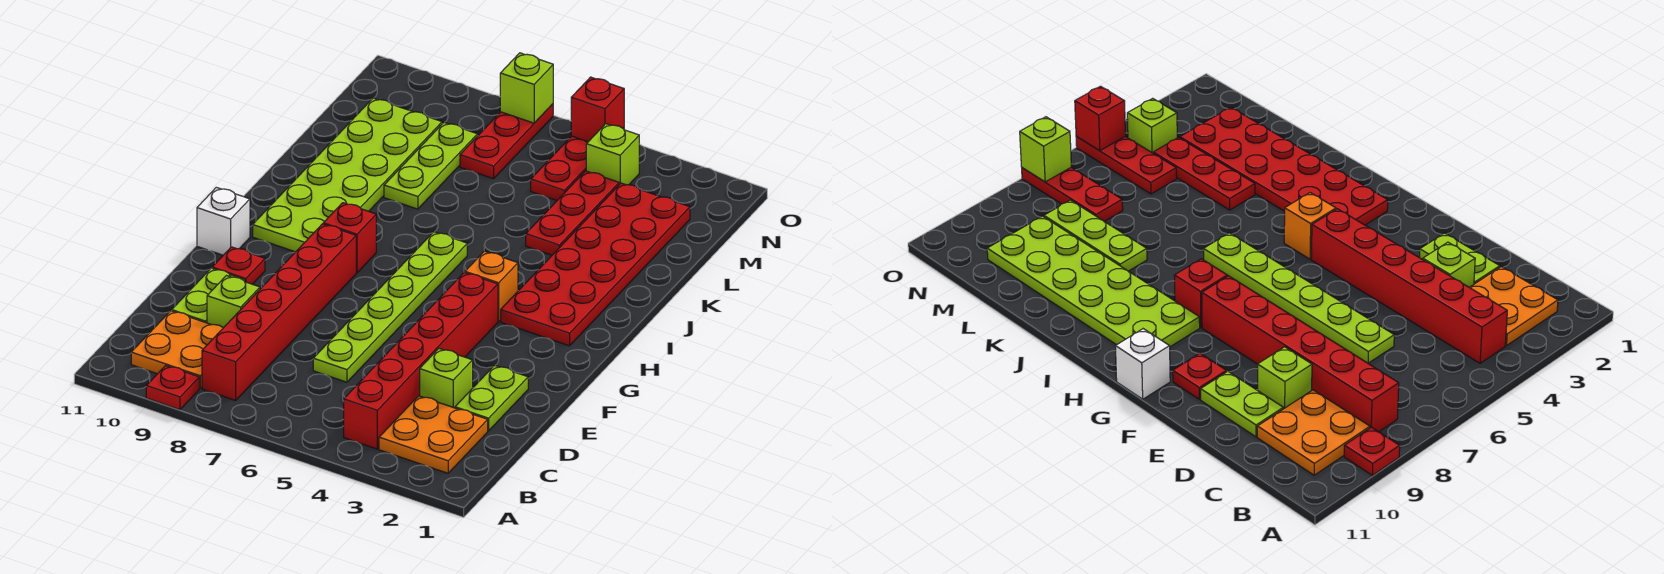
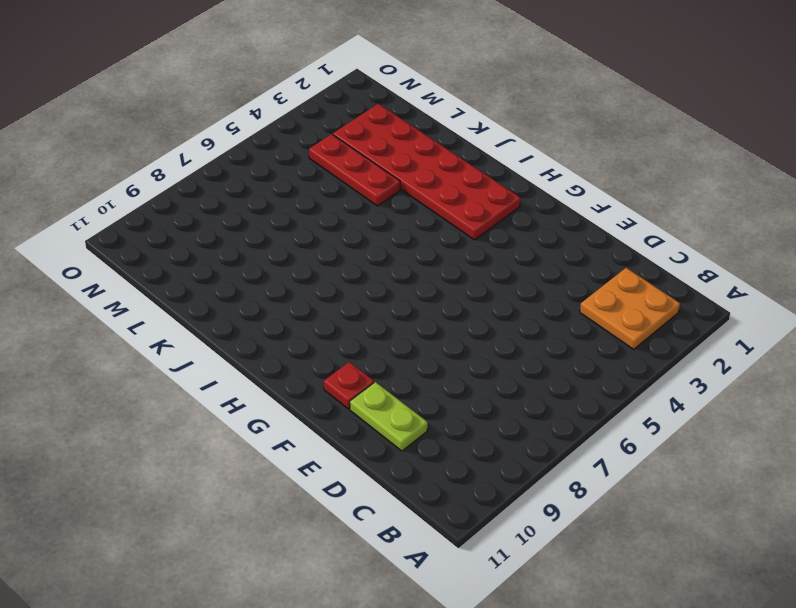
none -> red plate A9 level 1
none -> red brick B4:G4 level 1
none -> red brick B8:G8 level 1

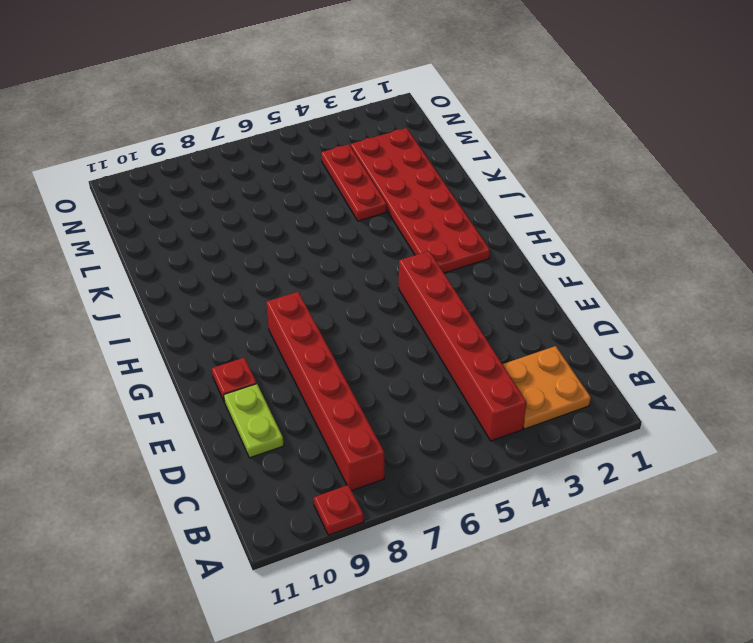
none -> orange plate B9:C10 level 1
none -> lime plate D2:E2 level 1
none -> lime brick D3 level 1

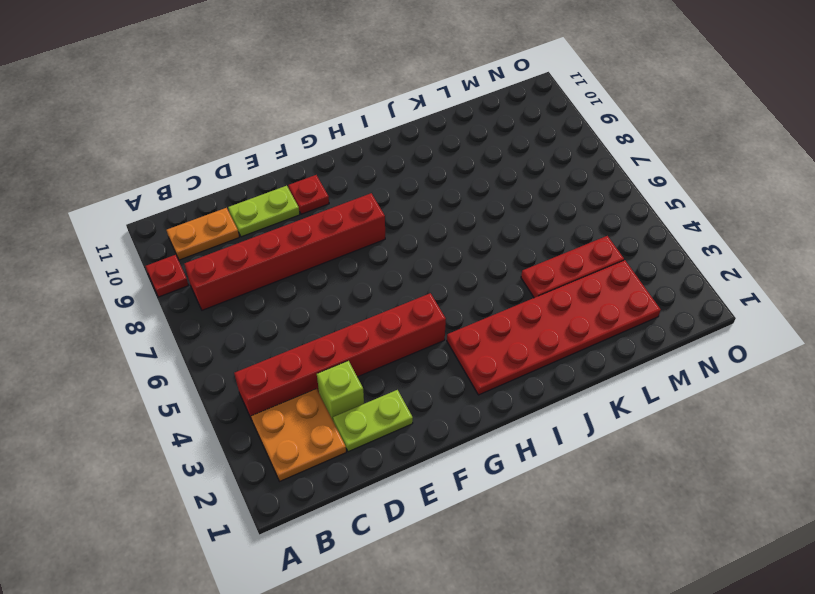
orange plate B10:C10 level 1 -> orange plate B9:C10 level 1
none -> lime plate D6:I6 level 1
none -> lime brick D9 level 1
none -> white brick G11 level 1

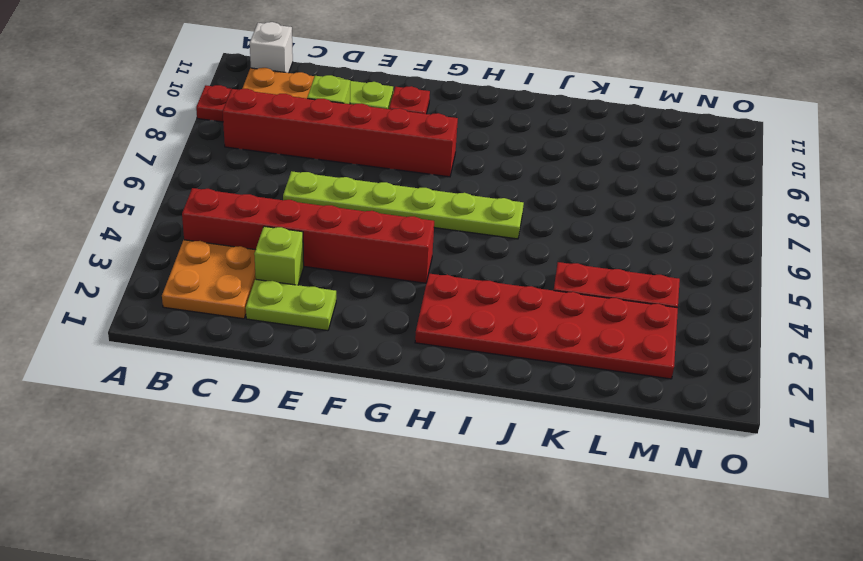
white brick B11 level 1 -> white brick G11 level 1
none -> orange brick H4 level 1
none -> red brick H8 level 1
none -> lime plate H9:M10 level 1

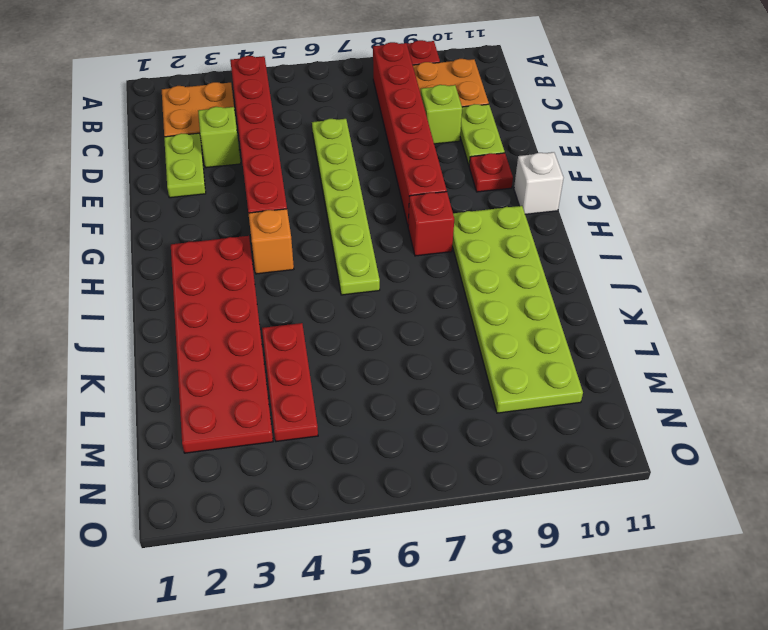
none -> lime plate K8:M8 level 1
none -> red plate M5:O5 level 1
none -> red plate M7:O7 level 1

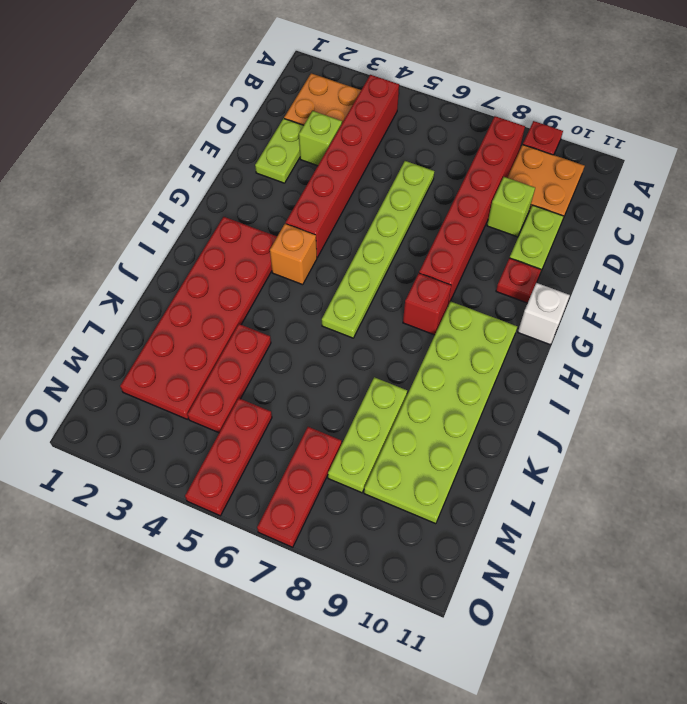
none -> lime brick N4 level 1
none -> red brick O5 level 2
none -> lime brick O7 level 2

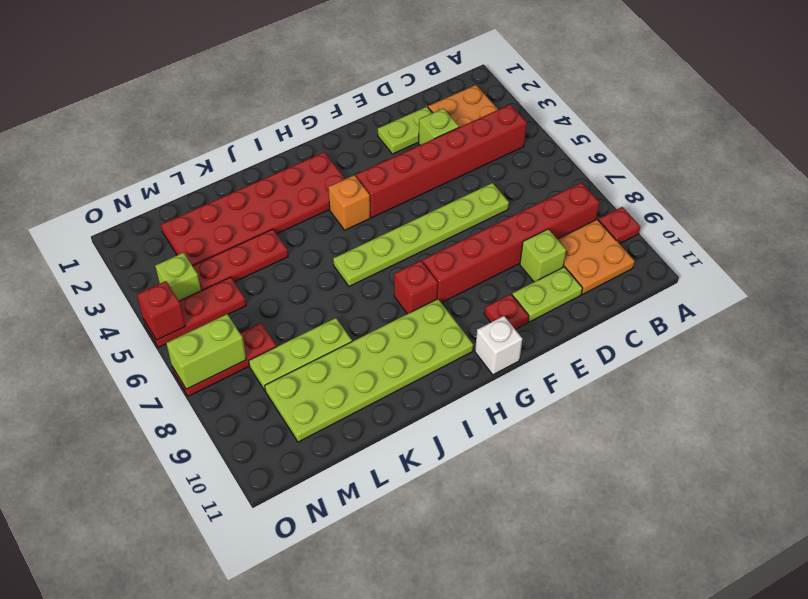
lime brick N7:O7 level 2 -> lime brick O7 level 2

